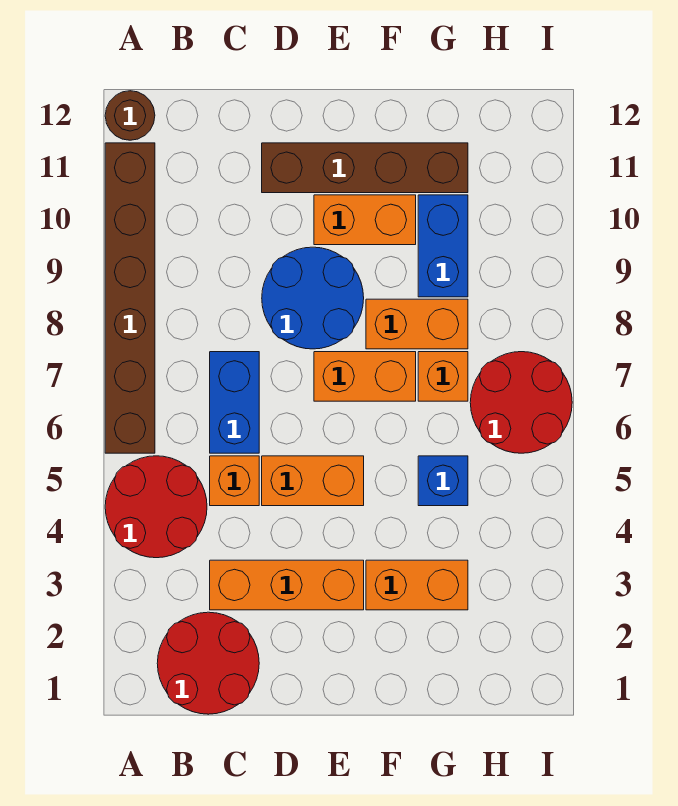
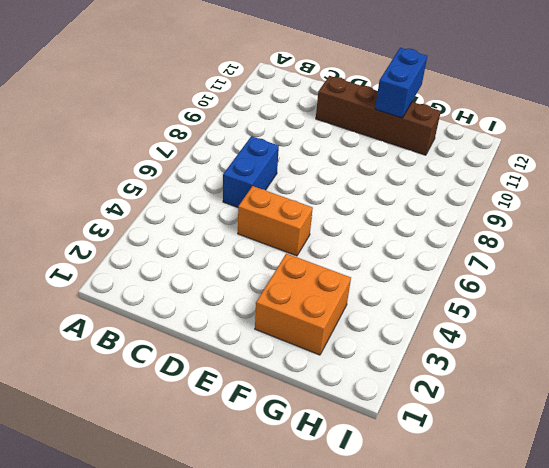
orange brick F2:G3 level 1 -> orange brick F3:G3 level 1
blue brick F11:F12 level 2 -> blue brick G9:G10 level 1
none -> red round brick A4:B5 level 1
none -> brown brick A6:A11 level 1
none -> brown round brick A12 level 1

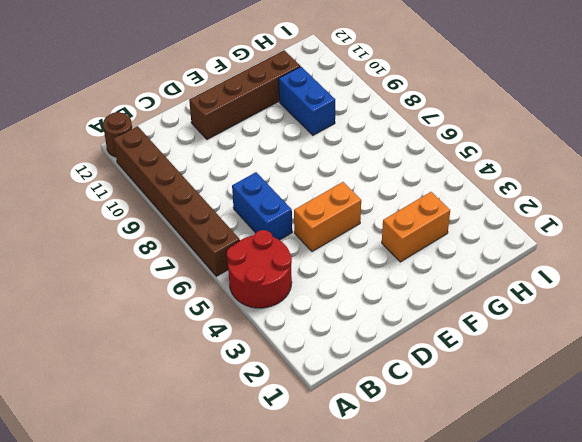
none -> red round brick B1:C2 level 1
none -> orange brick C3:E3 level 1
none -> orange brick C5 level 1

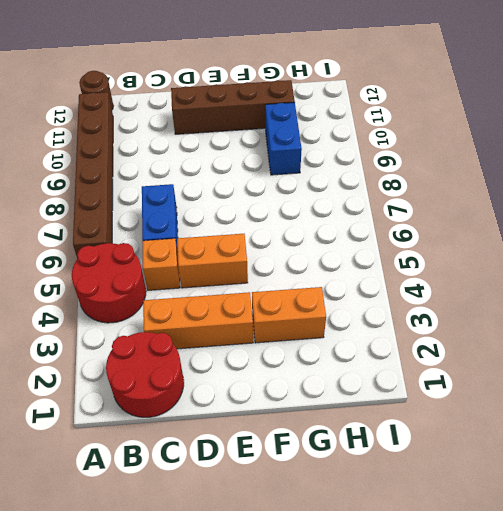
none -> blue round brick D8:E9 level 1
none -> orange brick E7:F7 level 1
none -> orange brick E10:F10 level 1

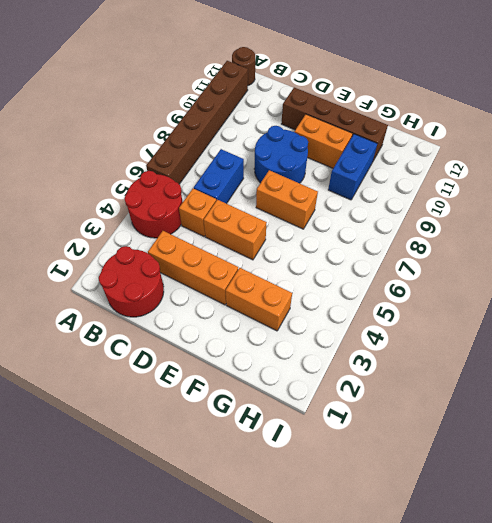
none -> orange brick F8:G8 level 1
none -> blue brick G5 level 1
none -> orange brick G7 level 1

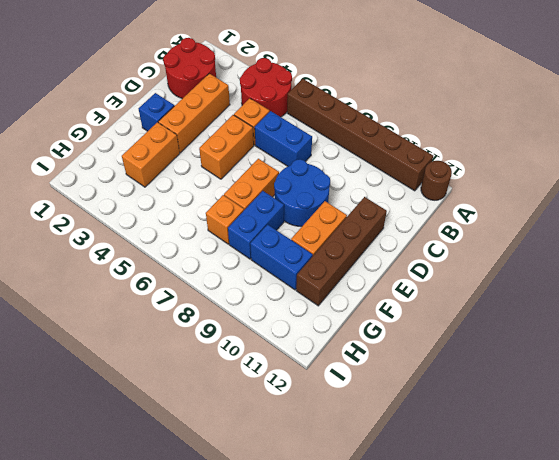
blue brick E2 level 1 -> blue brick G5 level 1
blue brick F8:G8 level 1 -> orange brick F8:G8 level 1
none -> red round brick H6:I7 level 1

